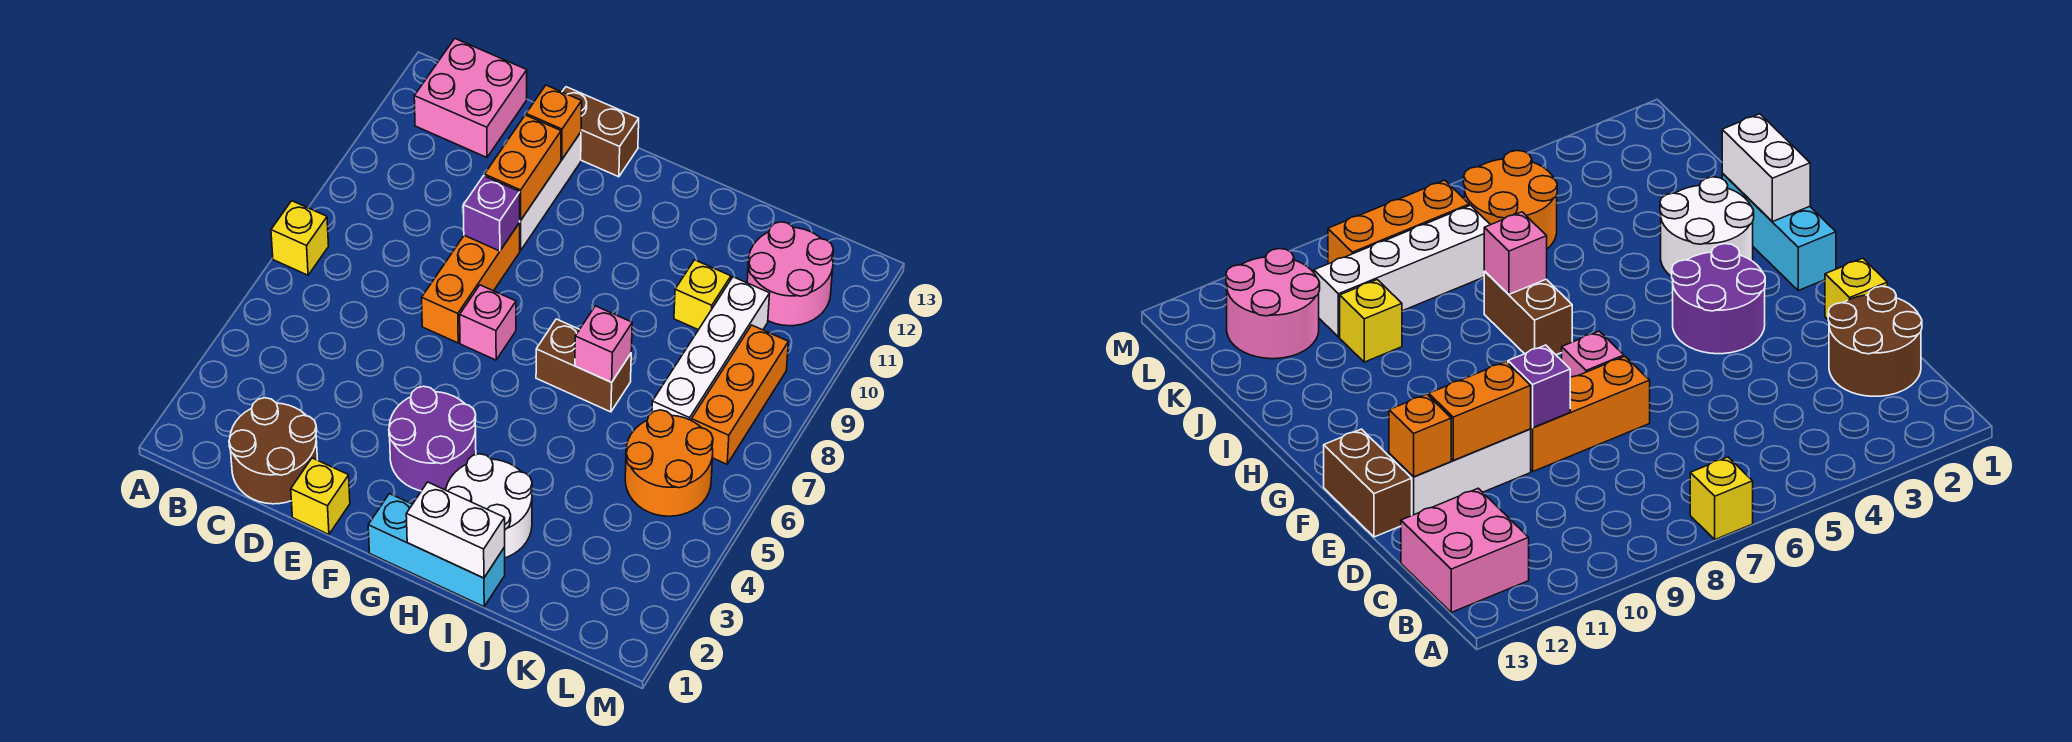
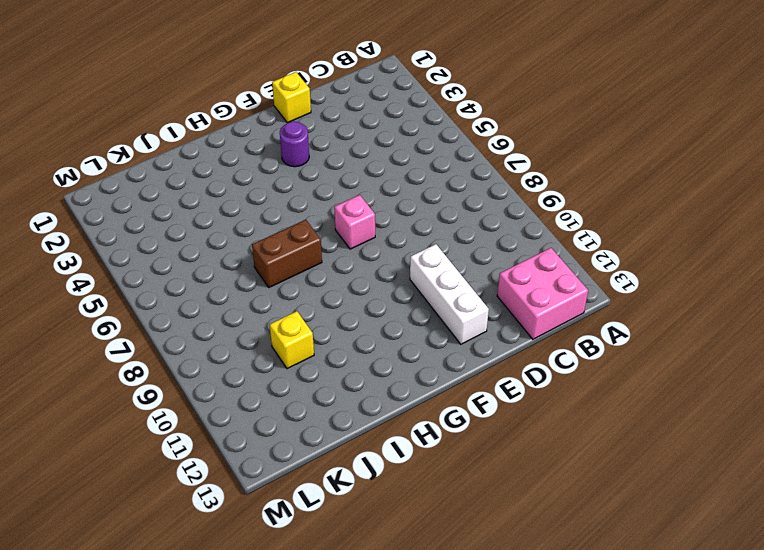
purple round brick F3 level 1 -> purple round brick F3:G4 level 1
none -> yellow brick A7 level 1
none -> brown round brick C1:D2 level 1
none -> orange brick E7:E9 level 1

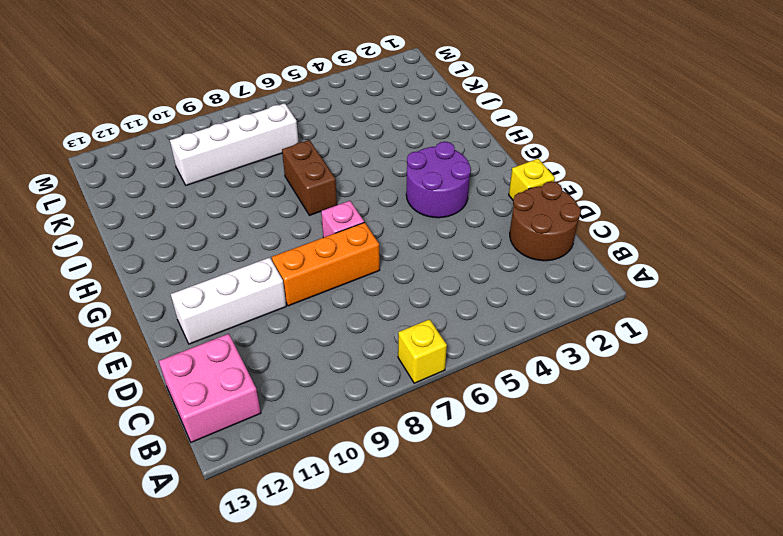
none -> brown brick E13:F13 level 1
none -> cyan brick G1:I1 level 1
none -> white round brick H2:I3 level 1

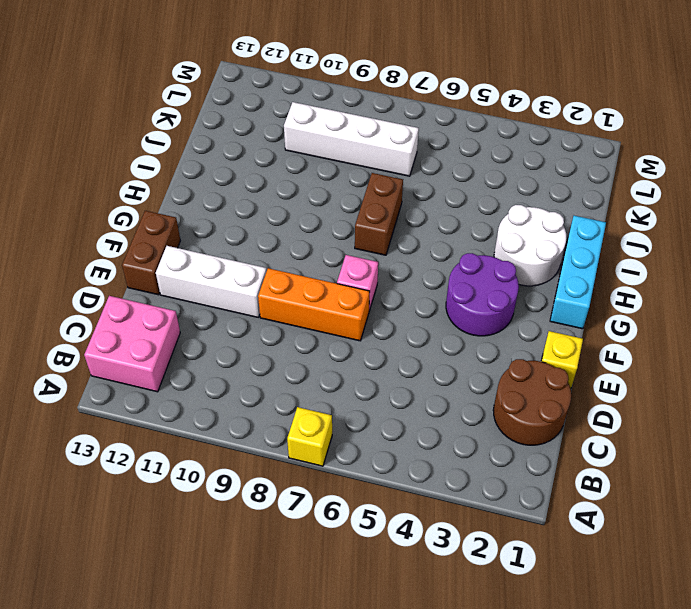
none -> yellow brick J10 level 1
none -> orange round brick K5:L6 level 1
none -> pink round brick K11:L12 level 1

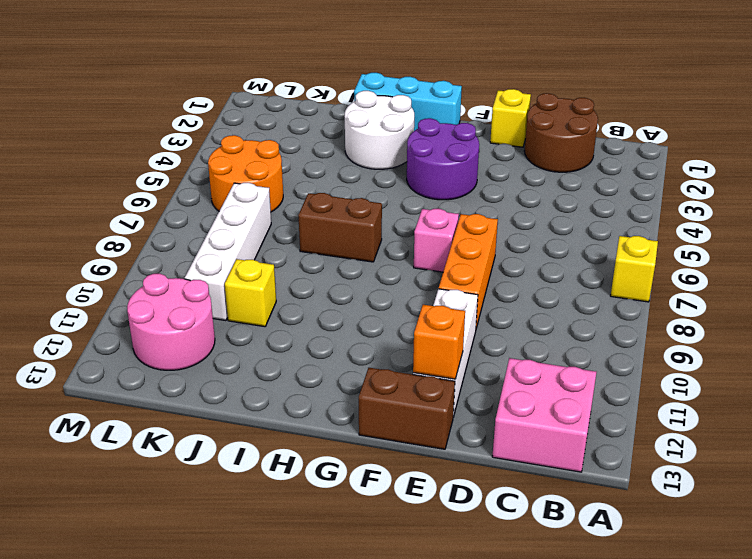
none -> orange brick L7:L9 level 1
none -> purple brick E9 level 2
none -> orange brick E10:E11 level 2

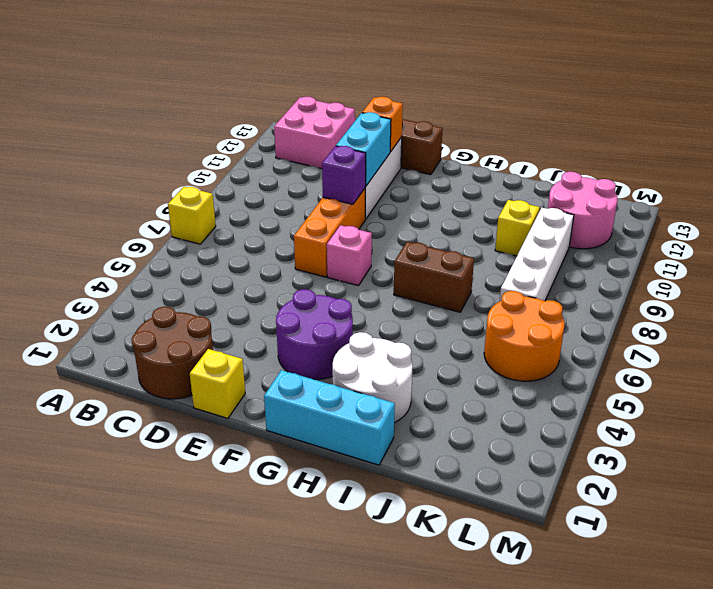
cyan brick E10:E11 level 2 -> orange brick E10:E11 level 2
none -> orange brick L7:L9 level 1
none -> white brick H1:I1 level 2
none -> pink brick I7 level 2

